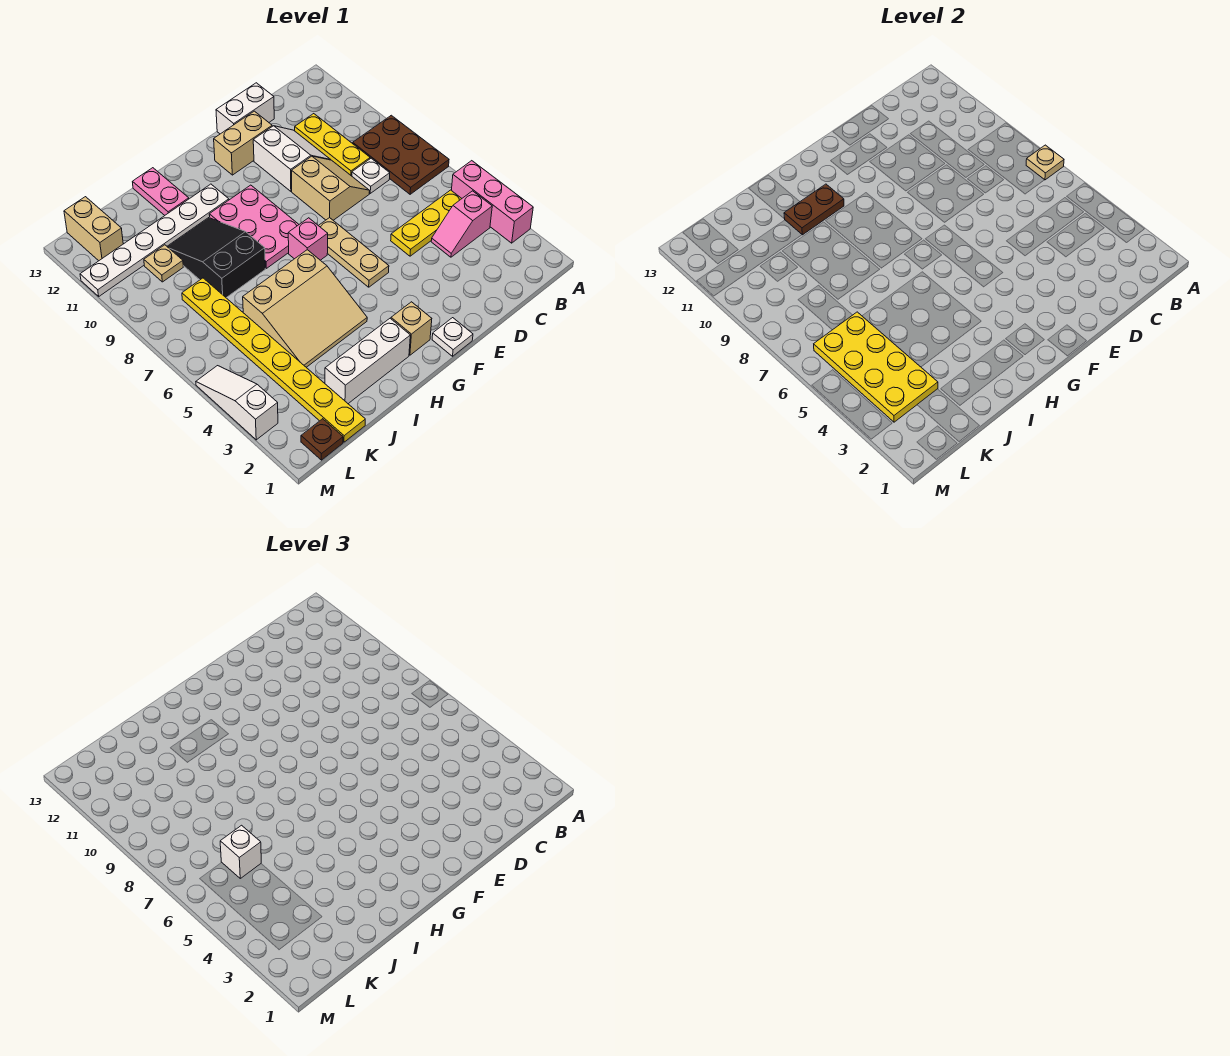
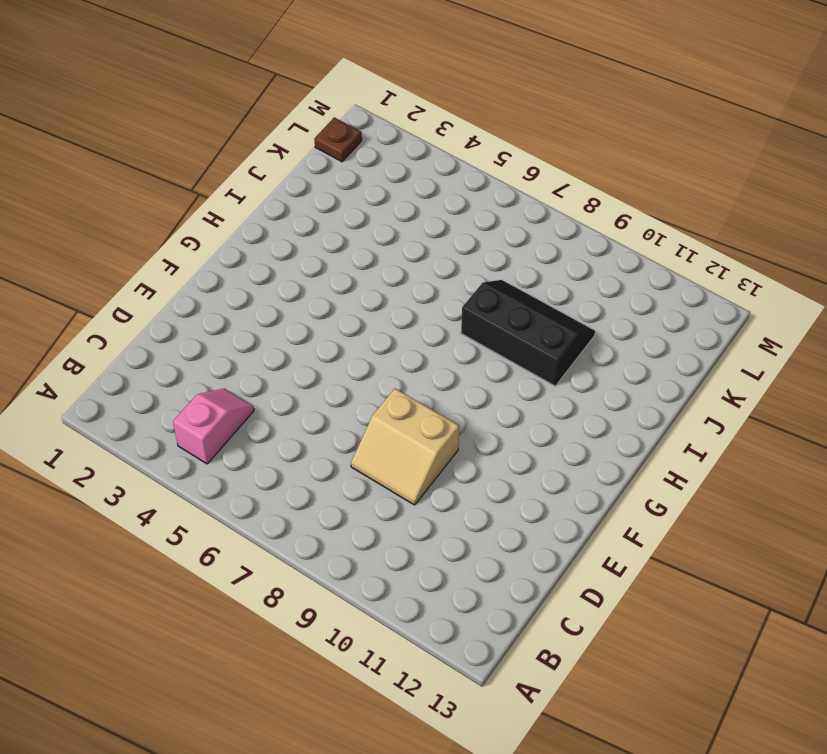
black slope I8:J10 level 1 top I -> black slope I8:J10 level 1 top 8
none -> pink brick A3:A5 level 1
none -> brown plate A7:B9 level 1
none -> yellow plate B5:D5 level 1

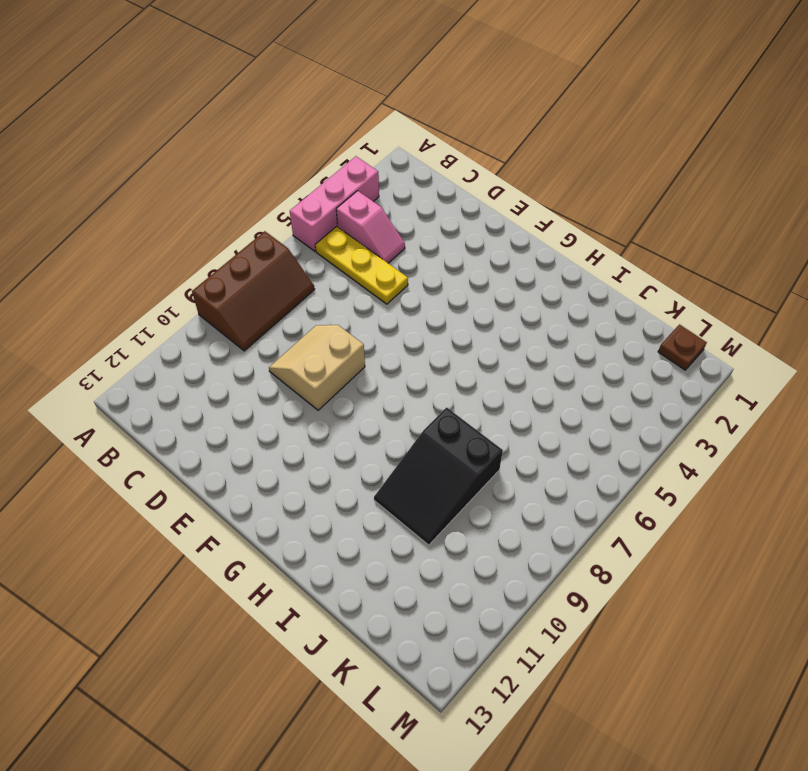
brown slope A7:B9 level 1 top A -> brown plate A7:B9 level 1
none -> white plate C8 level 1
none -> yellow plate C9:C11 level 1
none -> white slope D10:E11 level 1 top E

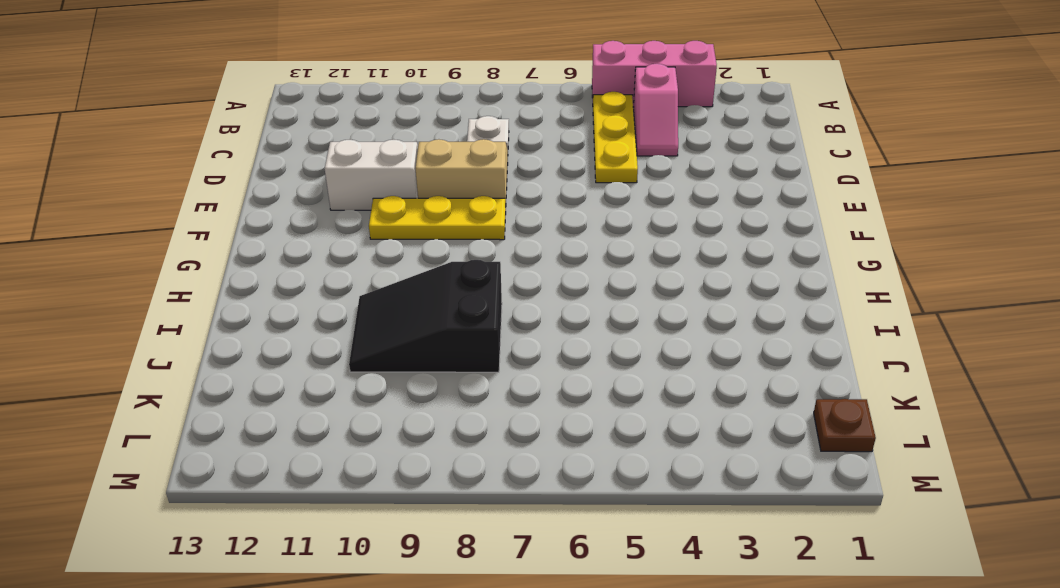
yellow plate F8:F10 level 1 -> yellow plate C9:C11 level 1
none -> brown plate A7:B9 level 1
none -> white brick D13:E13 level 1
none -> tan brick E12:F12 level 1

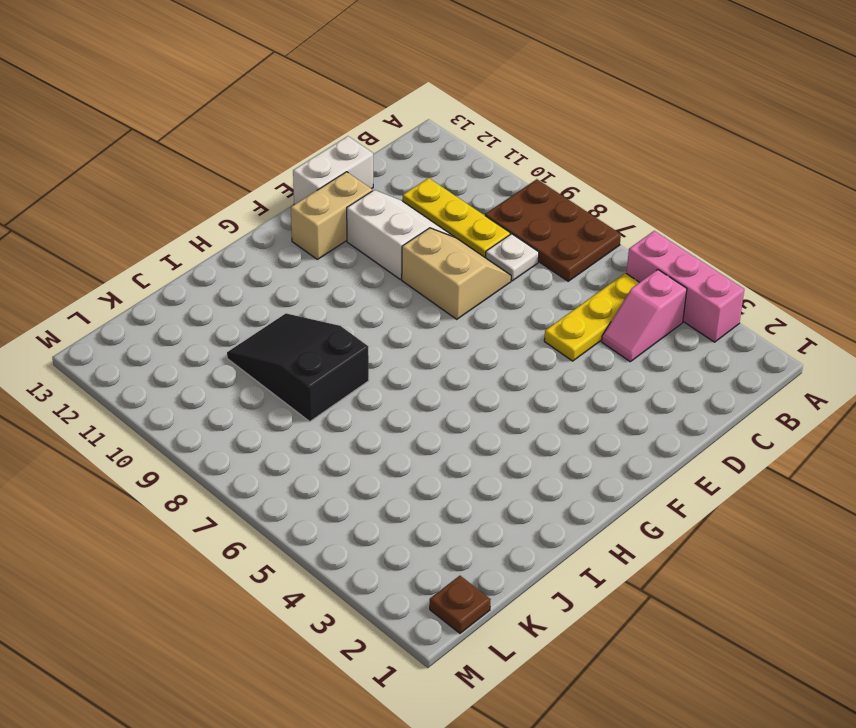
none -> white plate F1 level 1
none -> tan plate F5:F7 level 1
none -> tan brick G2 level 1

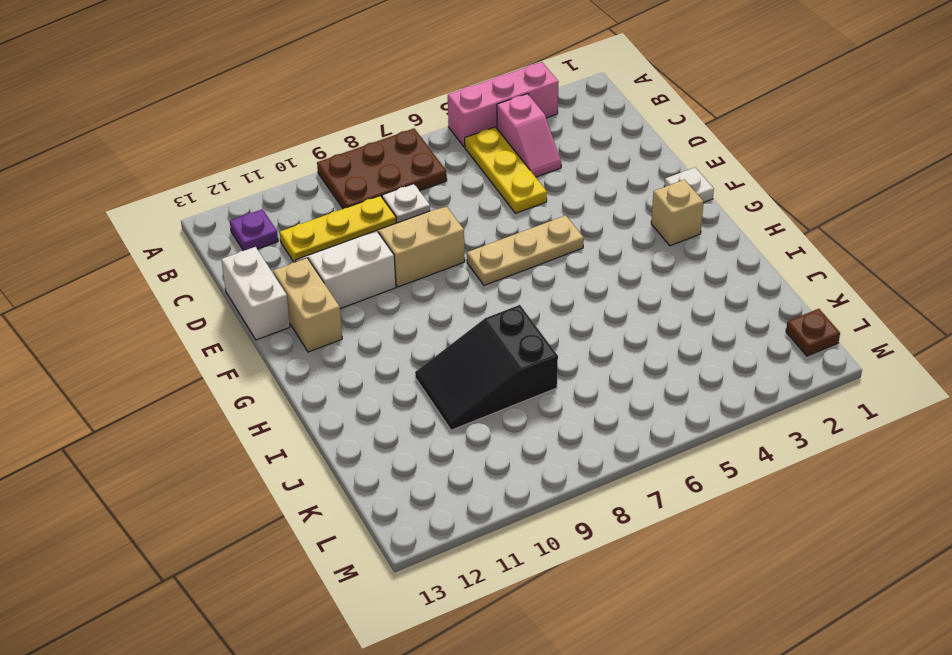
purple plate B12 level 1 -> none
none -> pink brick G7 level 1
none -> pink plate G8:H10 level 1
none -> white brick H2:J2 level 1

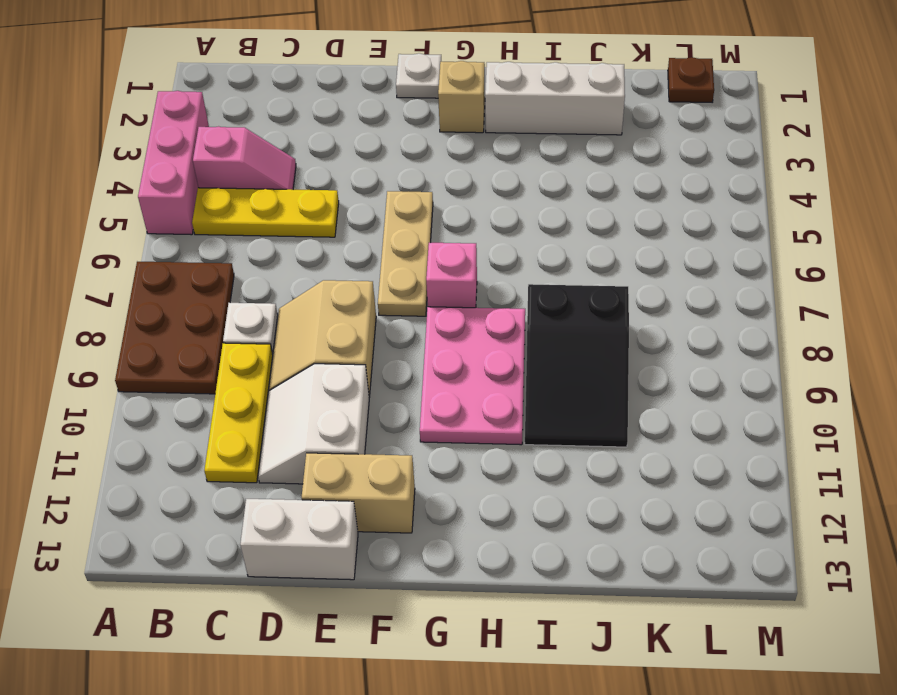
none -> tan slope H4:J6 level 1 top 6
none -> white plate H11:M11 level 1
none -> pink plate I12:I13 level 1

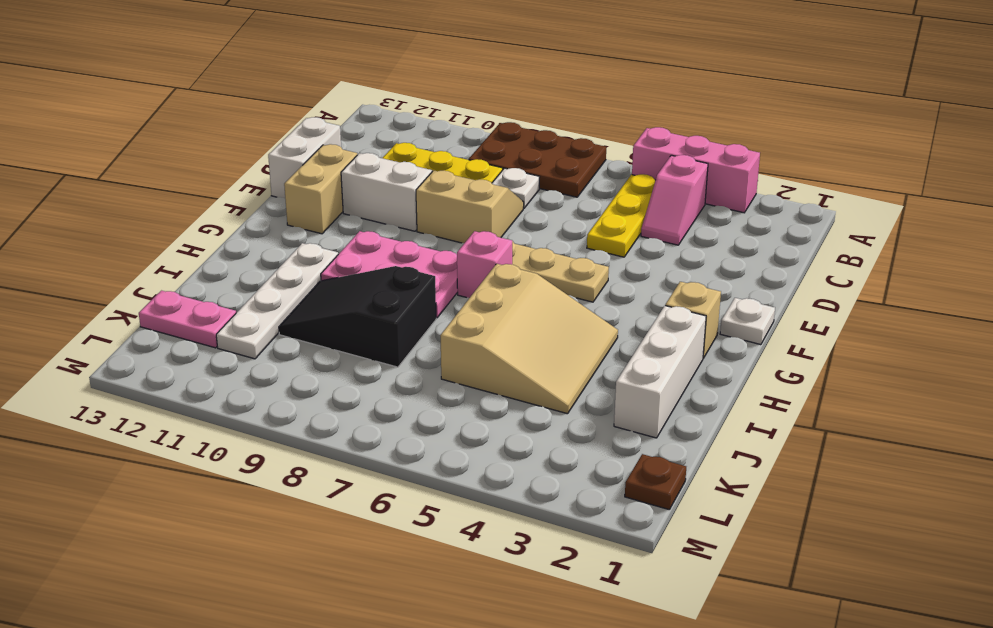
white plate H11:K11 level 1 -> white plate H11:M11 level 1
pink plate K12:K13 level 1 -> pink plate I12:I13 level 1
none -> yellow plate K1:K8 level 1
none -> tan plate K10 level 1
none -> tan brick L12:L13 level 1

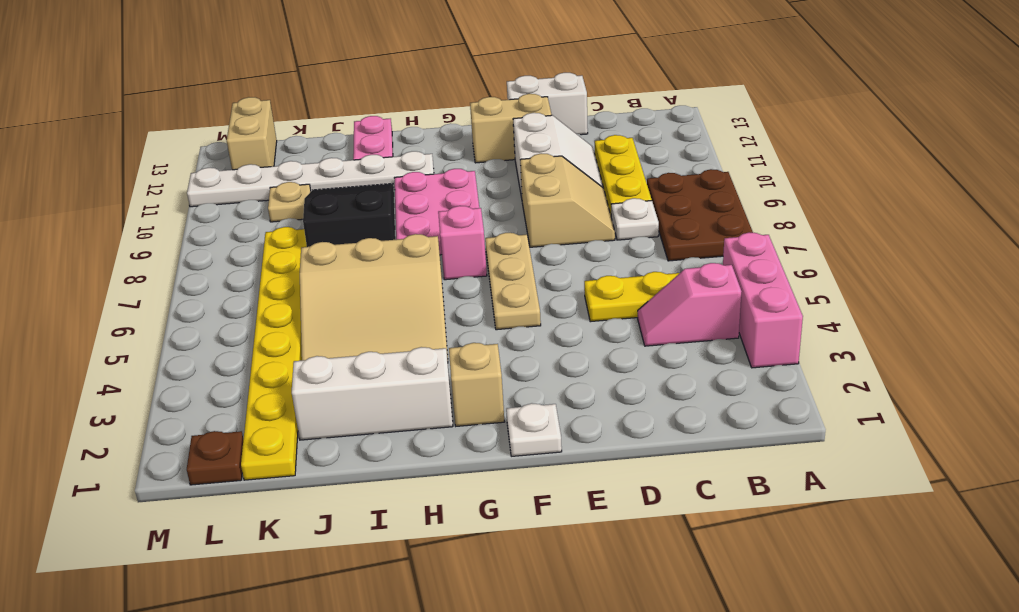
none -> white slope M3:M5 level 1 top 3
none -> tan plate A7 level 2
none -> brown plate H11:I11 level 2

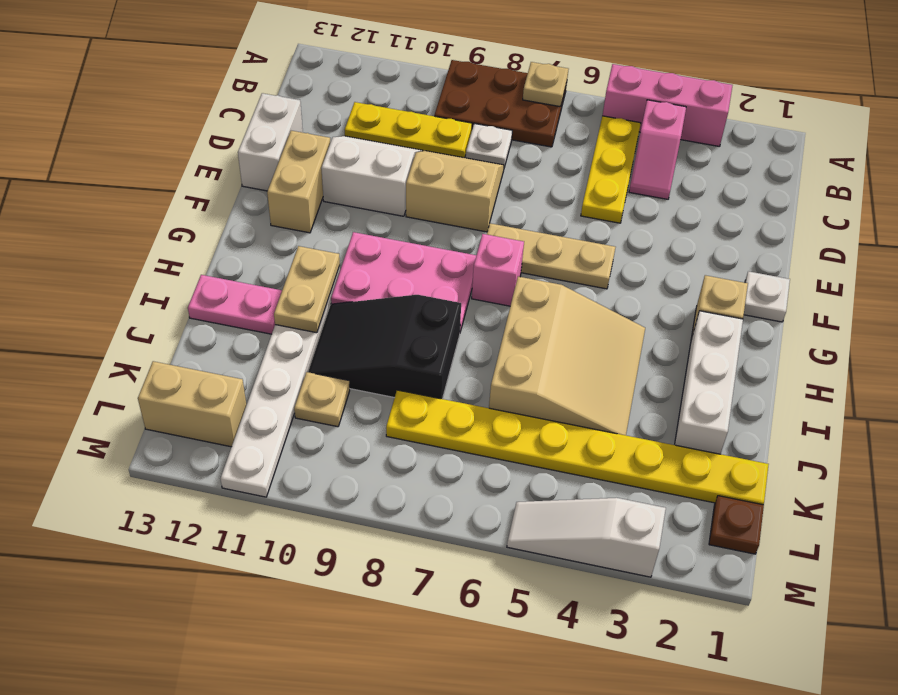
tan plate H11:I11 level 2 -> brown plate H11:I11 level 2
none -> yellow plate K3:L6 level 2
none -> white brick K6 level 3

